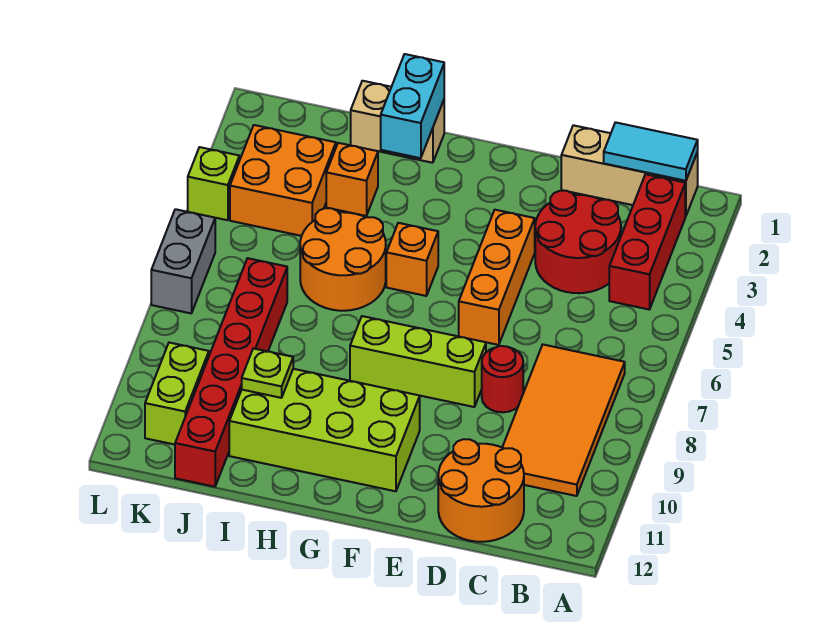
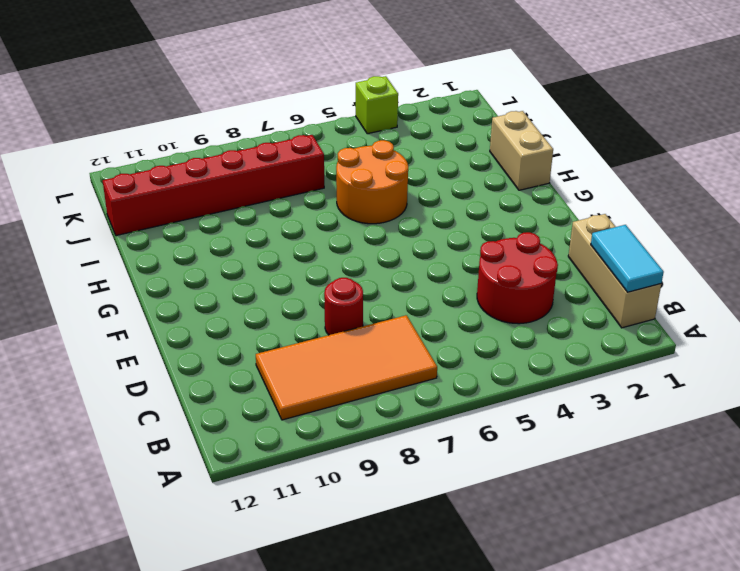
none -> red brick B2:B4 level 1
none -> orange round brick C11:D12 level 1
none -> orange brick E4:E6 level 1

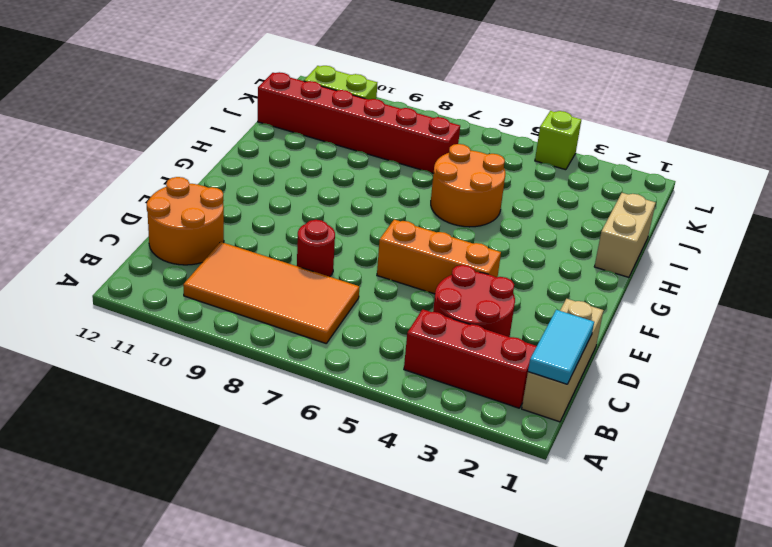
none -> lime brick E8:G8 level 1
none -> lime brick F10:I11 level 1
none -> orange brick G5 level 1

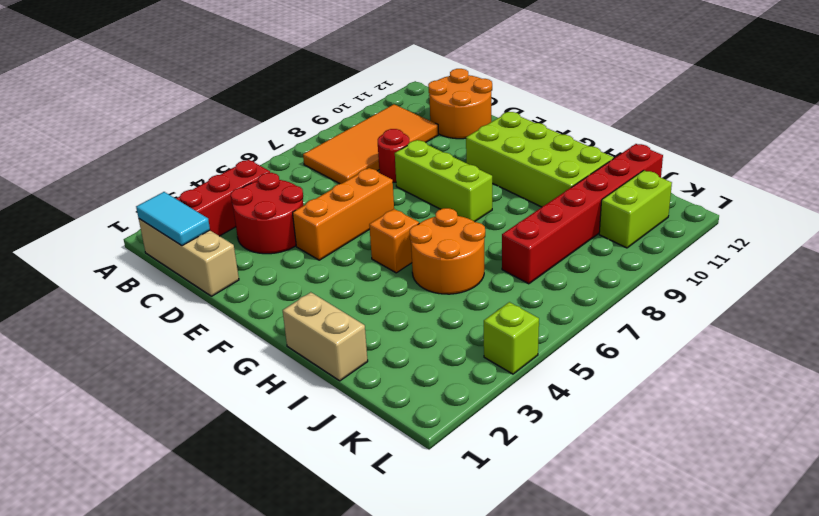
none -> orange brick I3 level 1
none -> orange brick J3:K4 level 1
none -> grey brick L6:L7 level 1

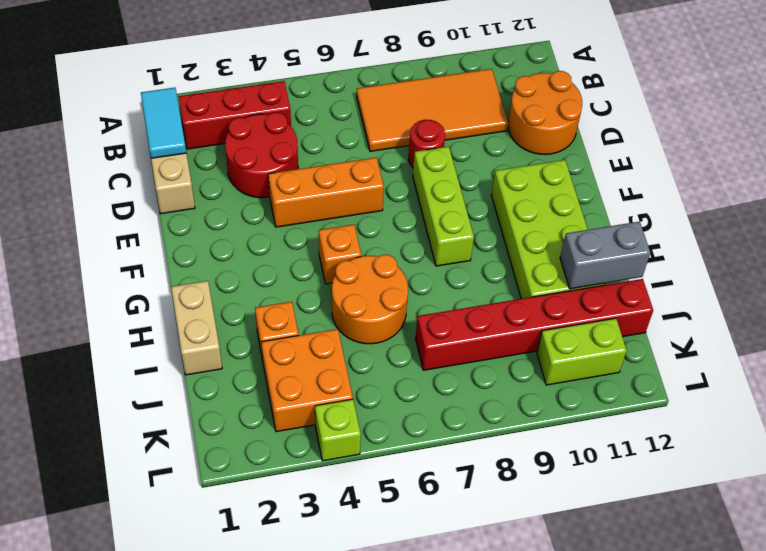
grey brick I11:I12 level 2 -> grey brick L6:L7 level 1
none -> cyan brick H1:H2 level 2
none -> lime plate I10 level 2

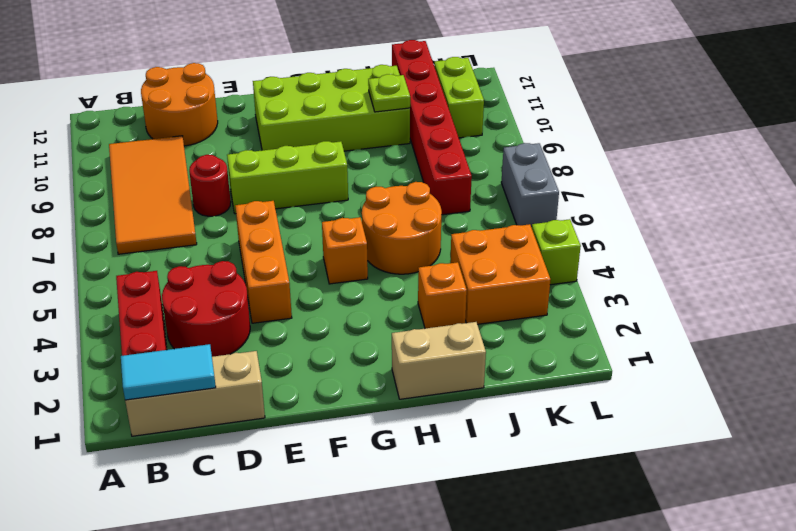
none -> cyan brick H1:H2 level 2

